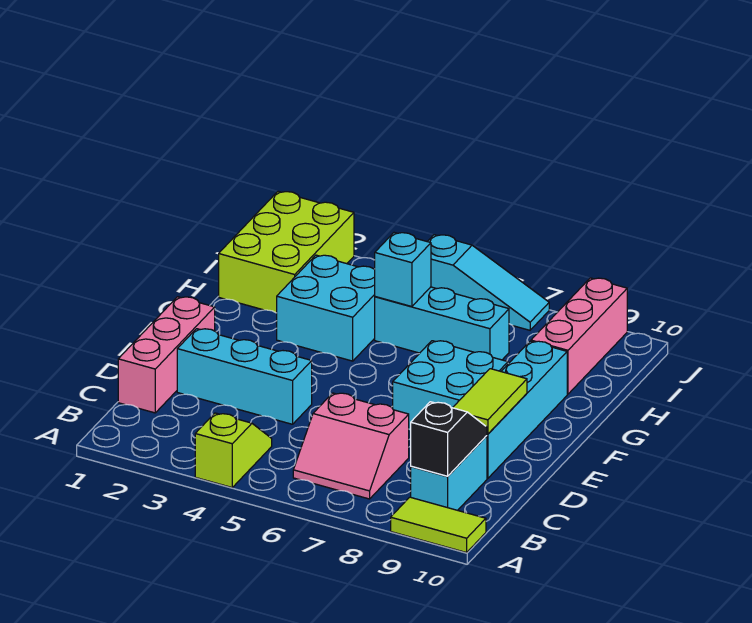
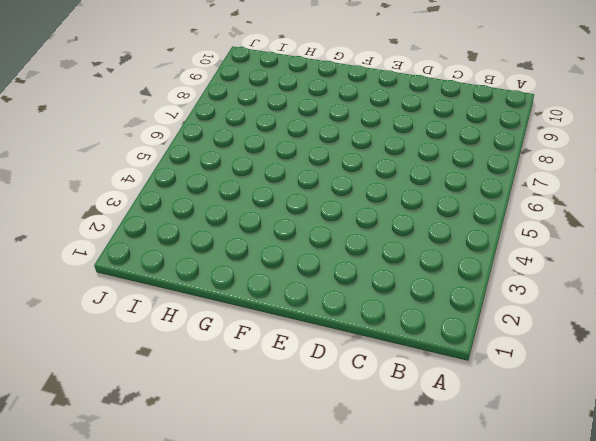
none -> lime slope A4:B4 level 1 top A
none -> lime tile A9:A10 level 1
none -> pink slope B6:C7 level 1 top C

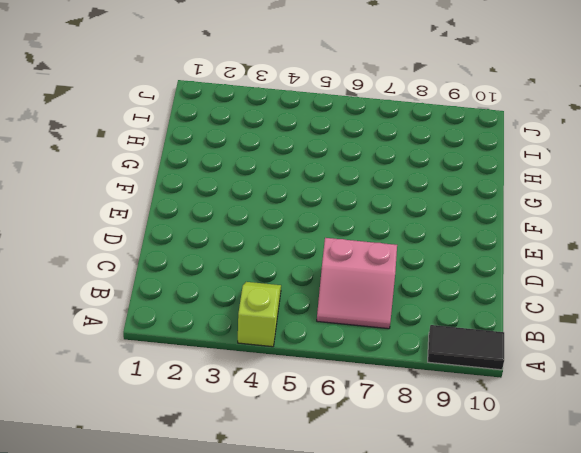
black tile A9:A10 level 1 -> lime tile A9:A10 level 1
none -> cyan brick B9:C9 level 1
none -> pink brick C1:E1 level 1
none -> cyan brick D2:D4 level 1

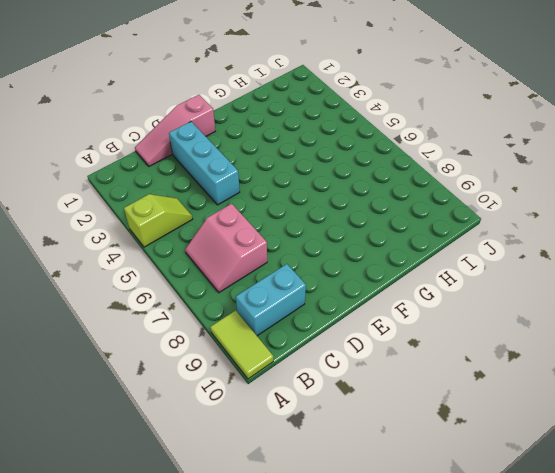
pink slope C1:E1 level 1 top E -> pink brick C1:E1 level 1
none -> cyan brick D9:G9 level 1
none -> cyan brick E7:F8 level 1
none -> cyan brick G3:H4 level 1

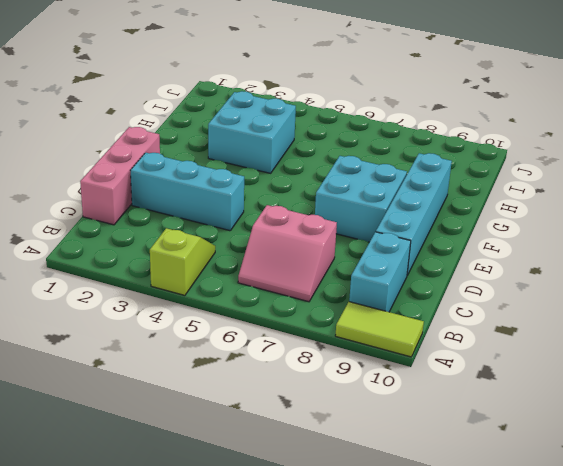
none -> lime brick H1:J2 level 1
none -> cyan brick H5:H7 level 1
none -> pink brick H9:J9 level 1

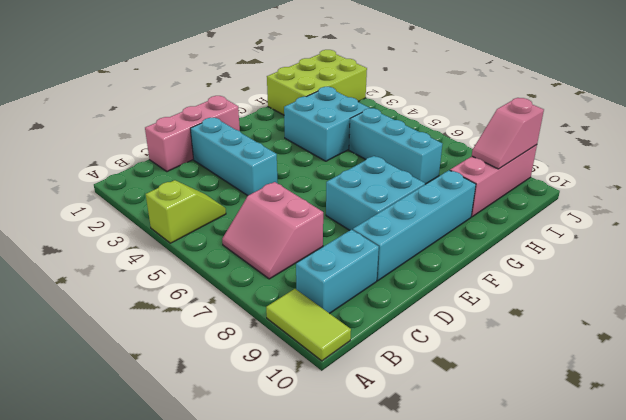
pink slope I9:J9 level 2 top J -> none
none -> cyan slope J5:J7 level 1 top 5
none -> black slope B9:C9 level 2 top B
none -> lime tile D9:E9 level 2

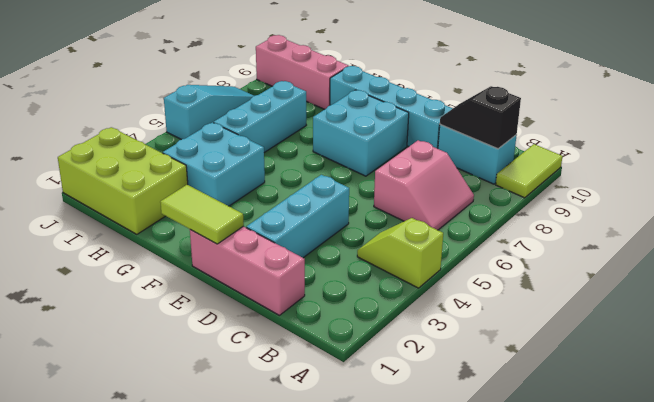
lime tile E1:F1 level 2 -> lime tile D9:E9 level 2
none -> cyan brick H5 level 2

